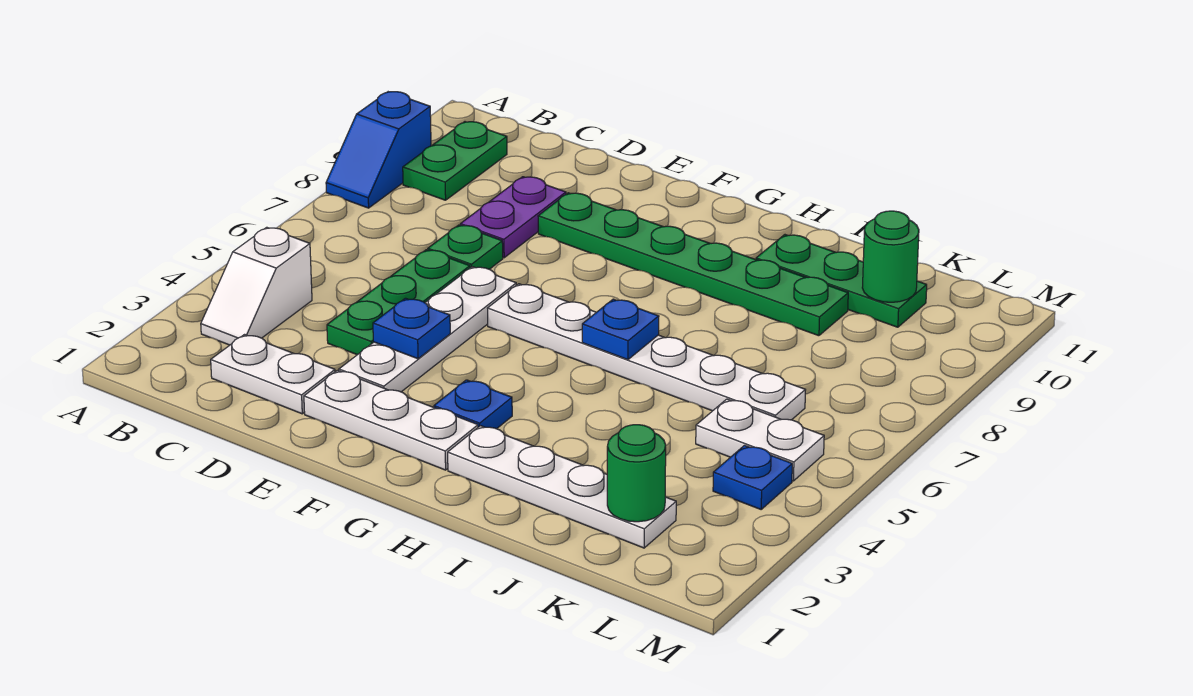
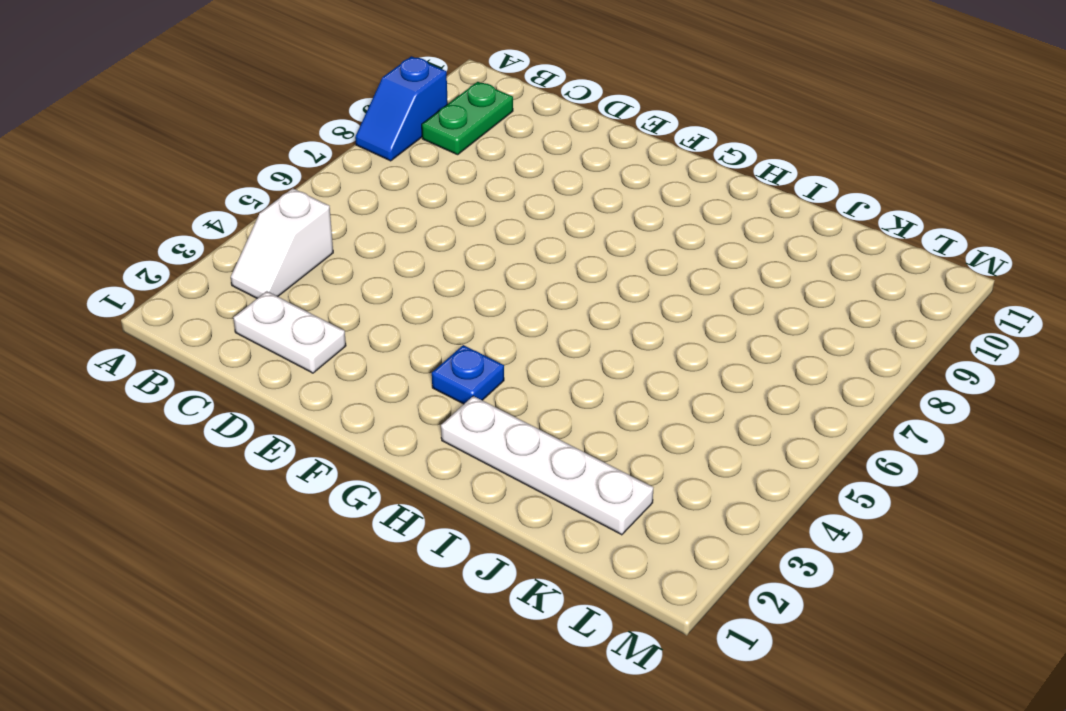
none -> green plate D4:D6 level 1
none -> green plate D7 level 1
none -> purple plate D8:D9 level 1

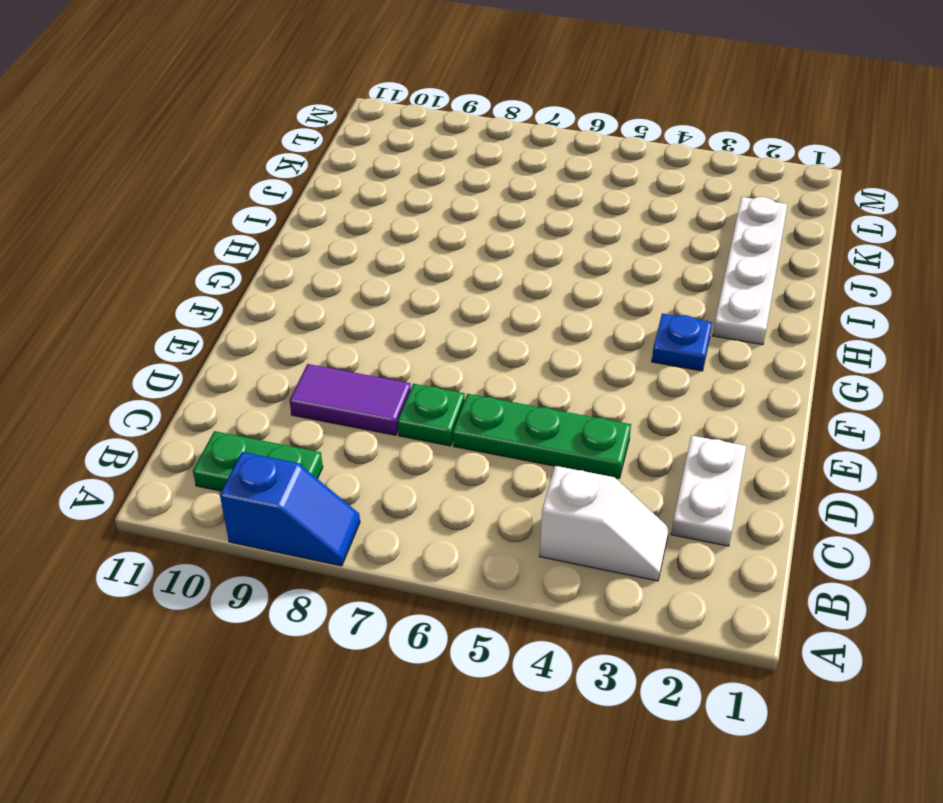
purple tile D8:D9 level 1 -> purple plate D8:D9 level 1
none -> white plate E2:G2 level 1
none -> white plate E3:E6 level 1
none -> green plate E9:J9 level 1

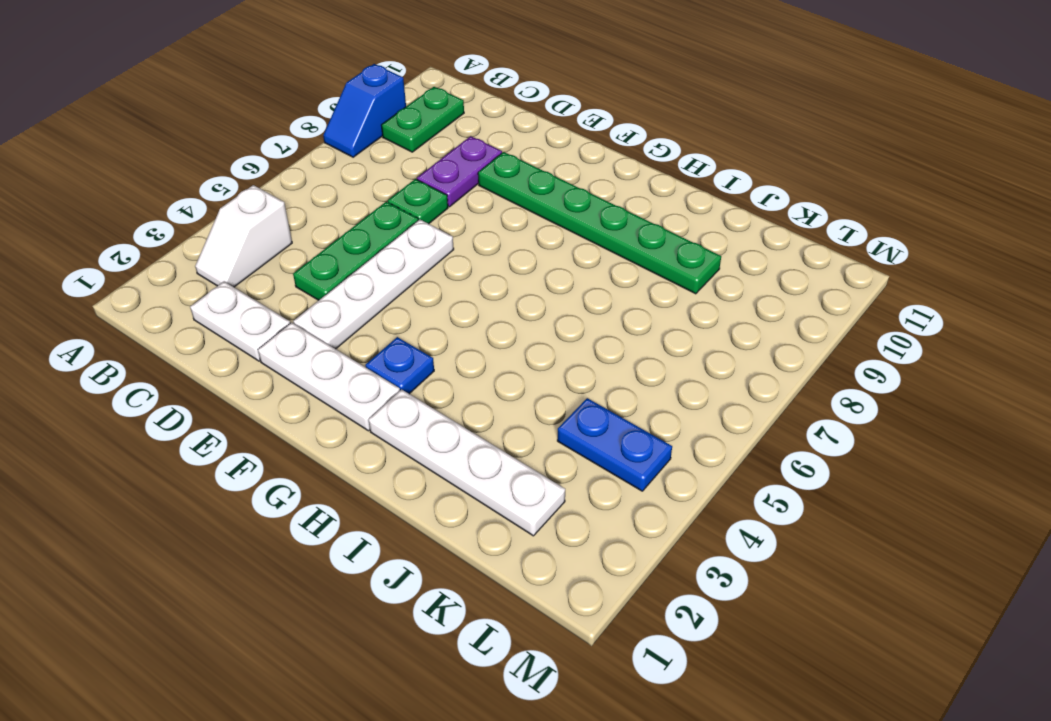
blue plate K4:L4 level 1 -> blue plate L4 level 1
none -> white plate F6:K6 level 1
none -> green plate I10:K10 level 1
none -> white plate K5:L5 level 1

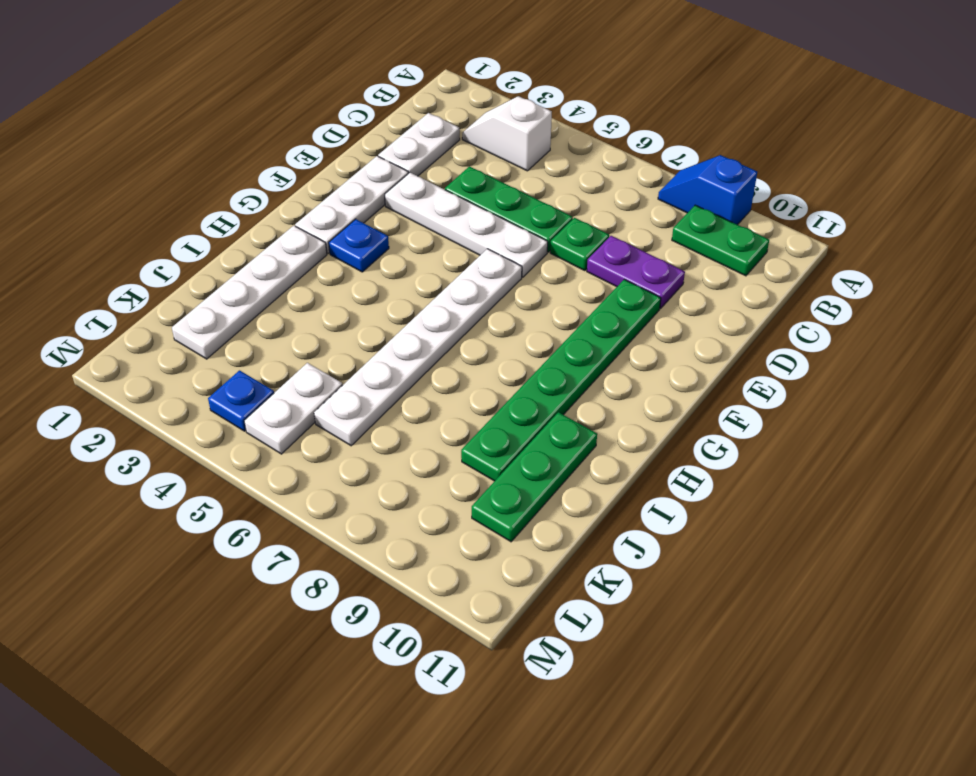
none -> blue plate E4 level 2
none -> blue plate H6 level 2
none -> green round brick K2 level 2

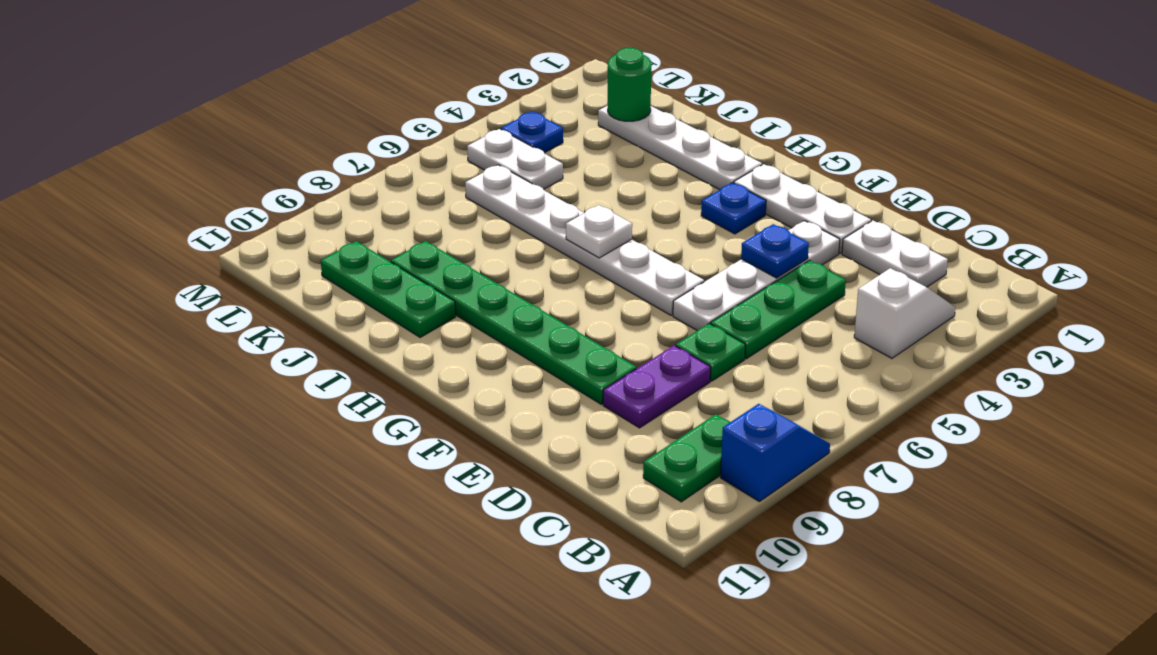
white plate H6 level 2 -> blue plate H6 level 2
none -> green round brick K10 level 2

